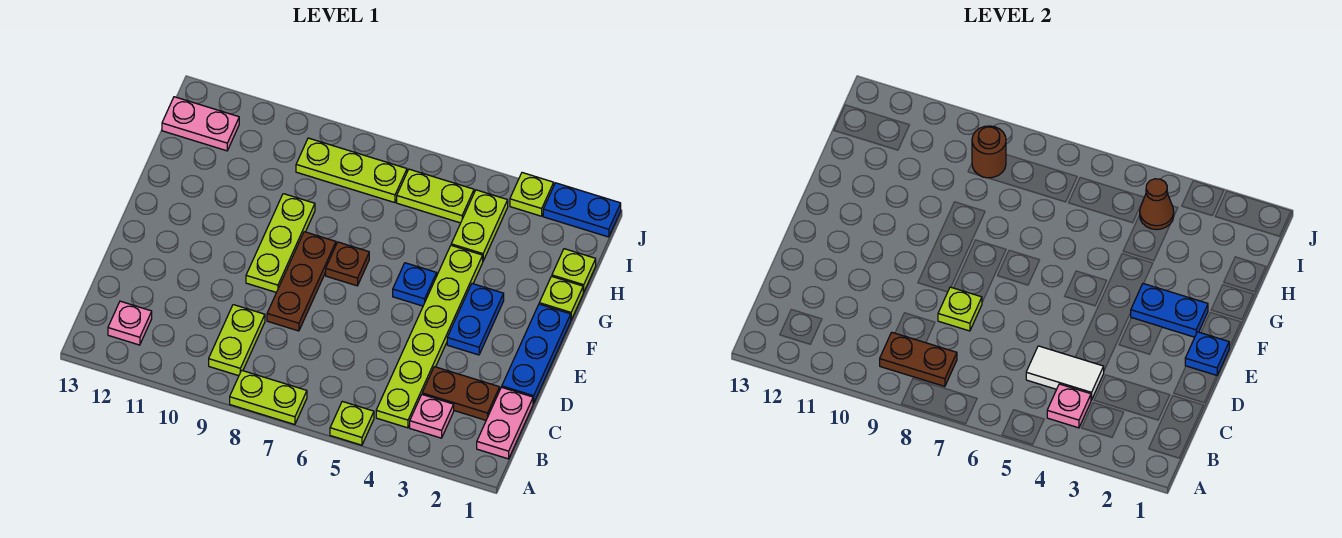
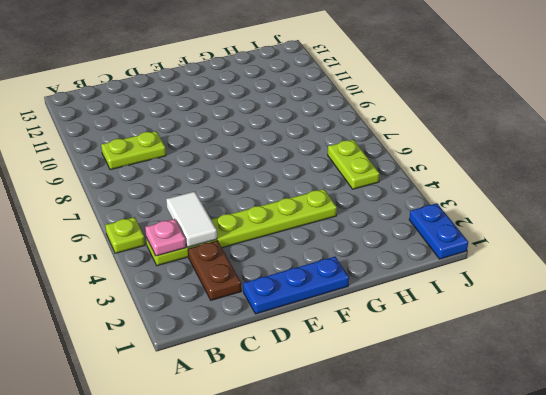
none -> lime plate A7:A8 level 1
none -> pink plate B1:C1 level 1
none -> pink plate B3 level 1
none -> pink plate B12 level 1

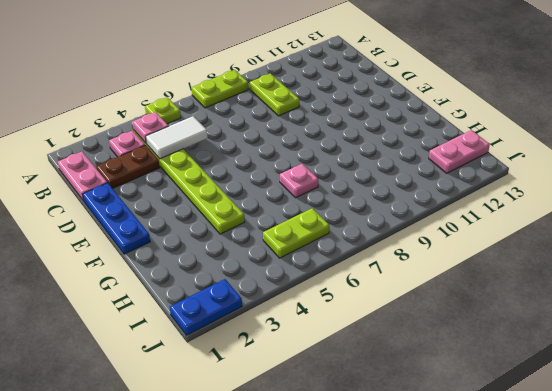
pink plate G7 level 1 -> pink plate B12 level 1
none -> brown plate D8:F8 level 1
none -> blue plate E3:F3 level 1
none -> lime plate E9:G9 level 1
none -> blue plate F5 level 1

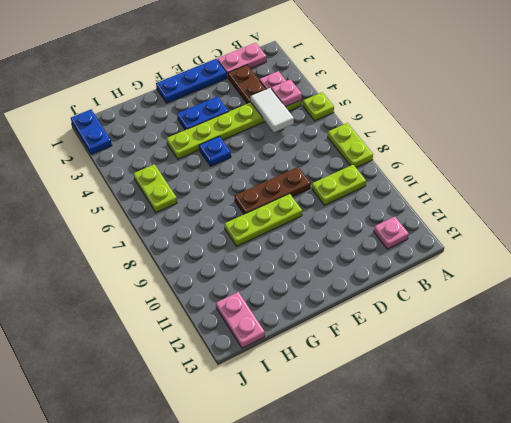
none -> brown plate F7 level 1
none -> lime plate G1 level 1
none -> lime plate H1 level 1
none -> lime plate H4:I4 level 1

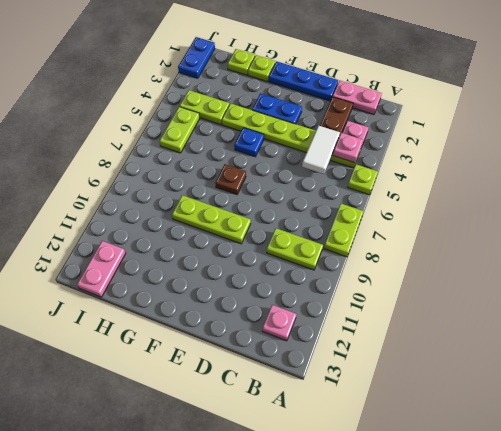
none -> brown plate D8:F8 level 1
none -> lime plate I7:I9 level 1
none -> lime plate J3 level 1
none -> brown plate B8:B9 level 2

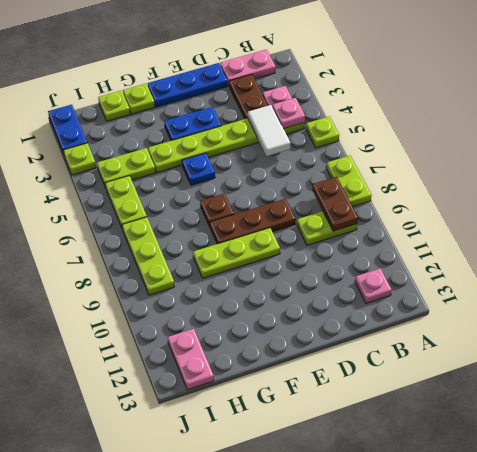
none -> lime plate D8 level 2
none -> blue plate E1 level 2
none -> blue plate F2:F3 level 2
none -> brown cone I4 level 2

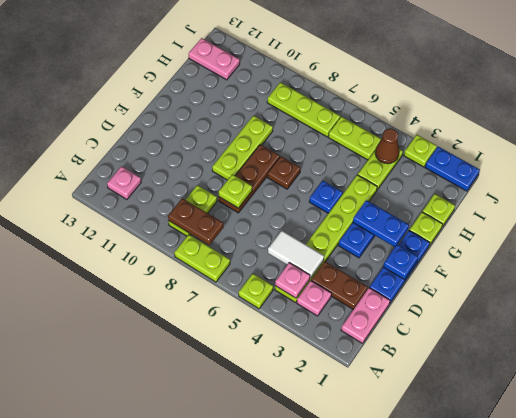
none -> brown round brick I9 level 2

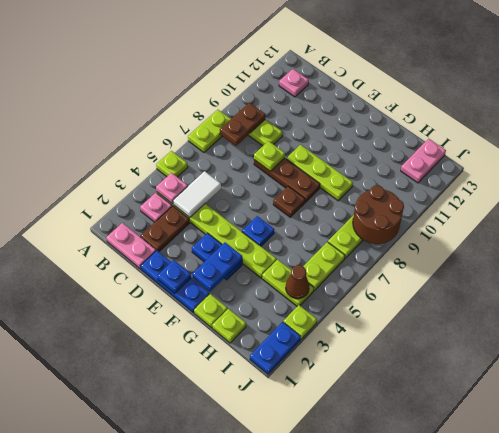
brown round brick I8:J9 level 2 -> brown round brick I9 level 2

